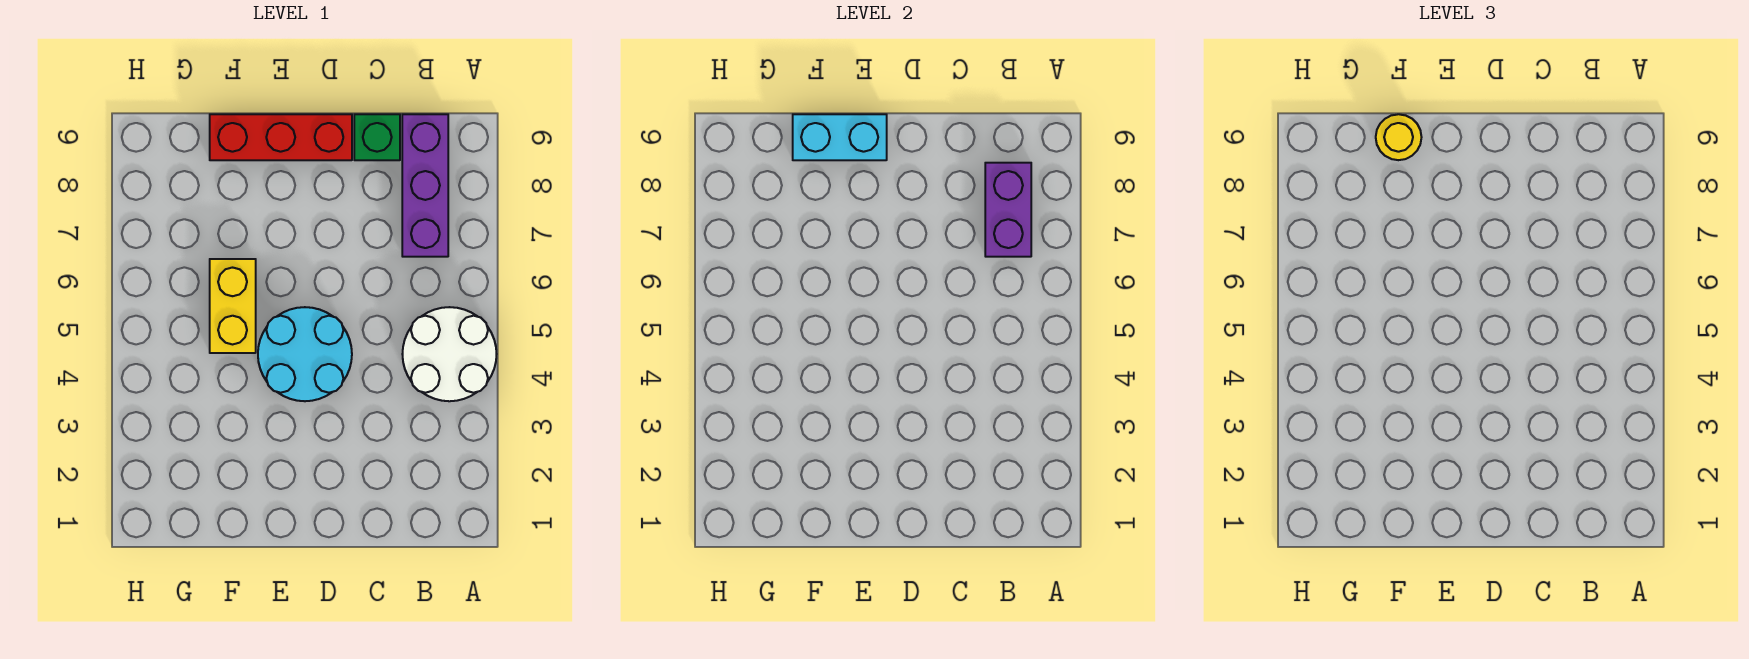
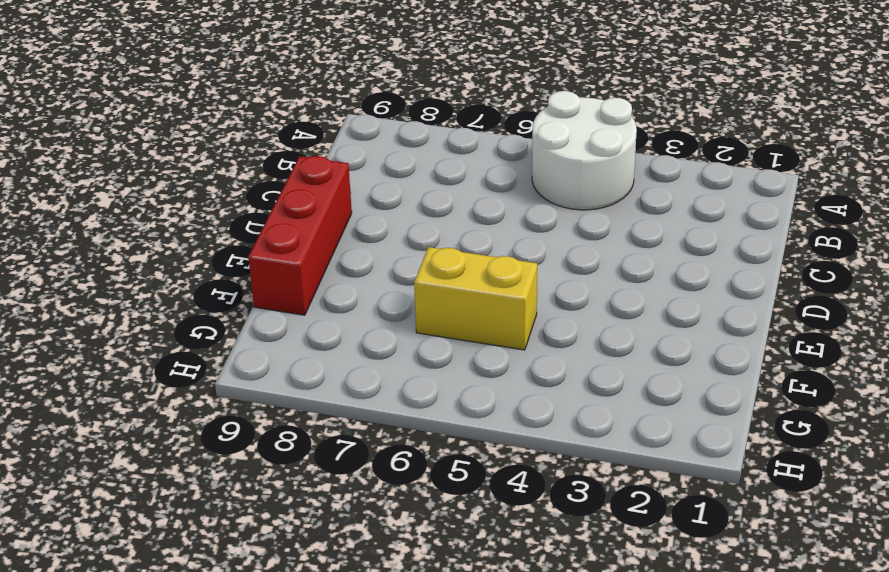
none -> purple brick B7:B9 level 1
none -> green brick C9 level 1

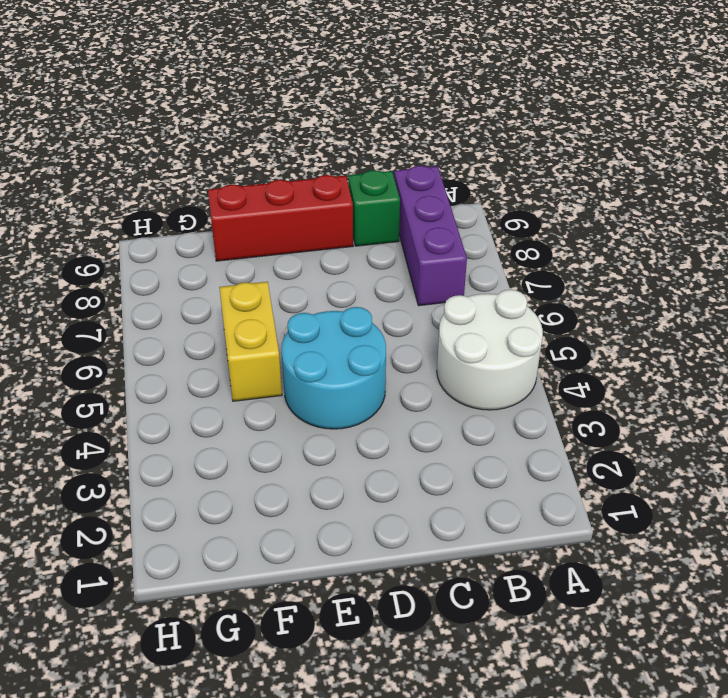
none -> purple brick B7:B8 level 2
none -> cyan brick E9:F9 level 2

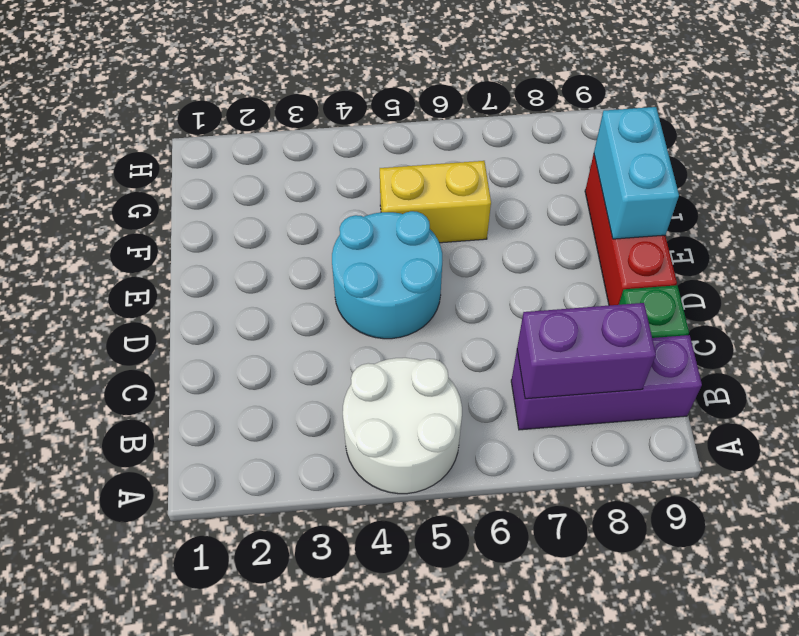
none -> yellow round brick F9 level 3

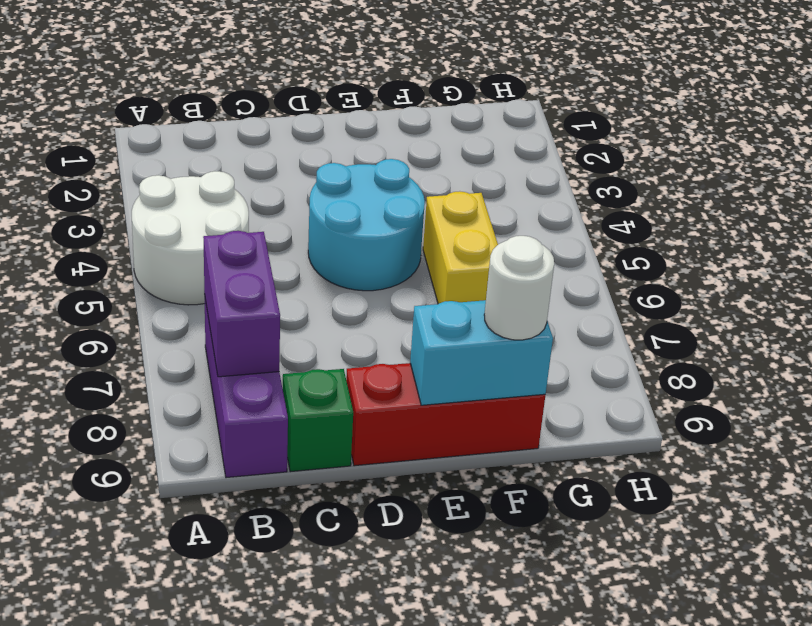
white round brick F9 level 3 -> yellow round brick F9 level 3

